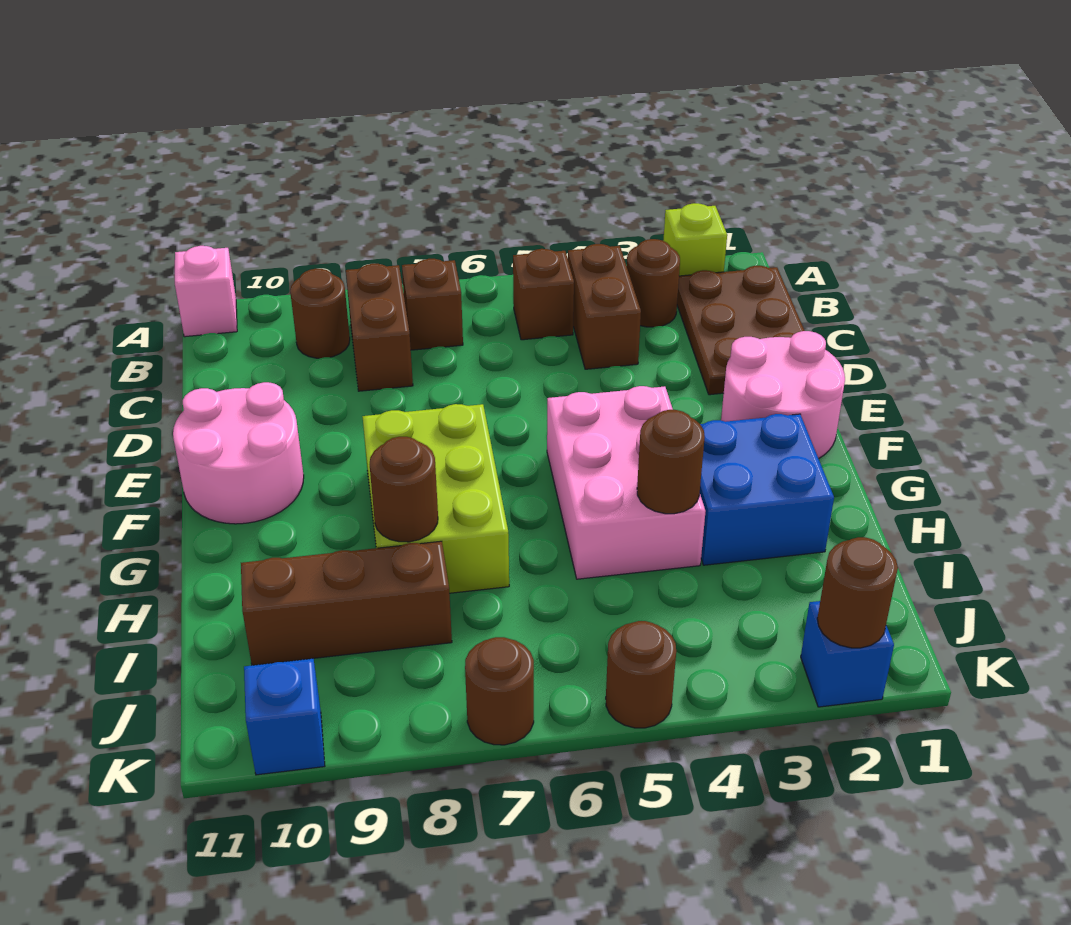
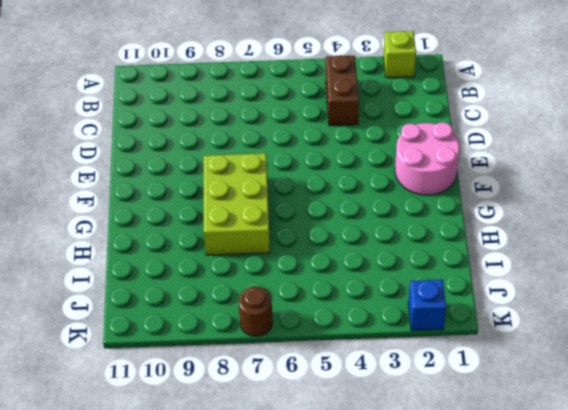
none -> pink brick A11 level 1
none -> brown plate B1:D2 level 1
none -> brown round brick B3 level 1

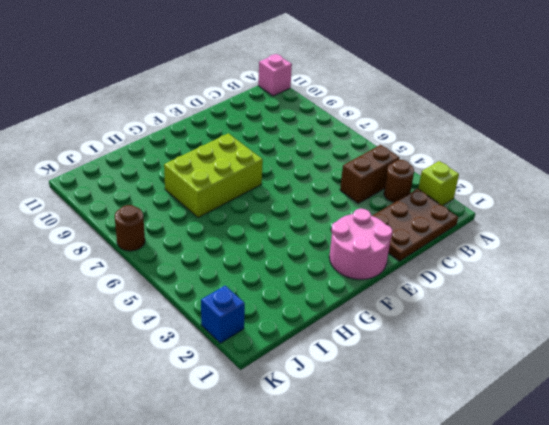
none -> brown brick B5 level 1
none -> brown brick B7 level 1
none -> brown brick B8:C8 level 1

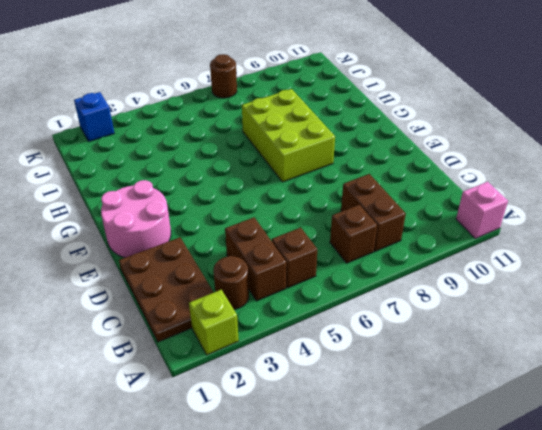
none -> brown round brick B9 level 1
none -> pink round brick E10:F11 level 1
none -> pink brick F4:H5 level 1

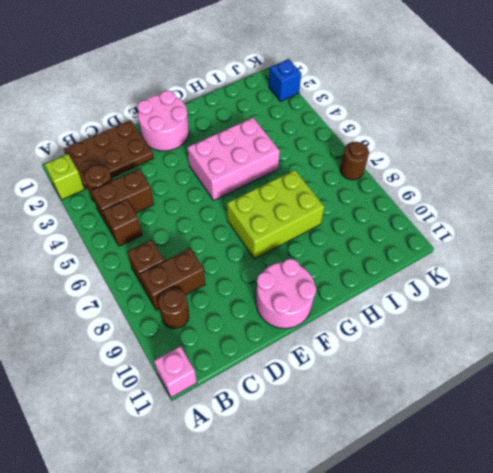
none -> blue brick G2:H3 level 1
none -> brown brick I8:I10 level 1
none -> brown round brick K5 level 1

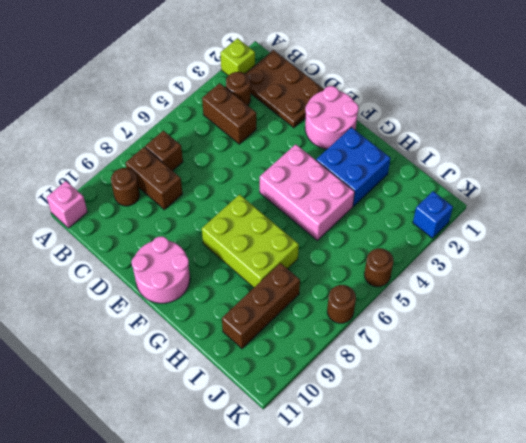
none -> brown brick B5 level 1
none -> blue brick K10 level 1
none -> brown round brick H4 level 2

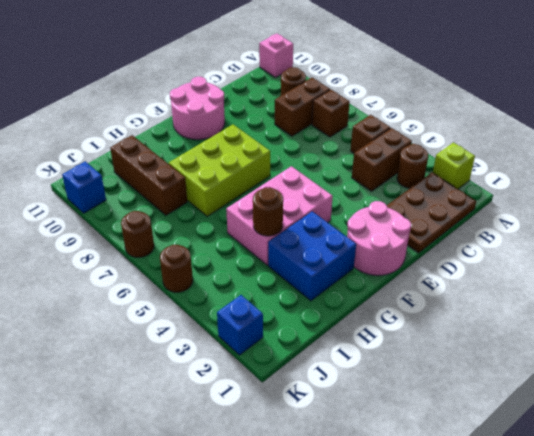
none -> brown round brick H8 level 2
none -> brown round brick K2 level 2

